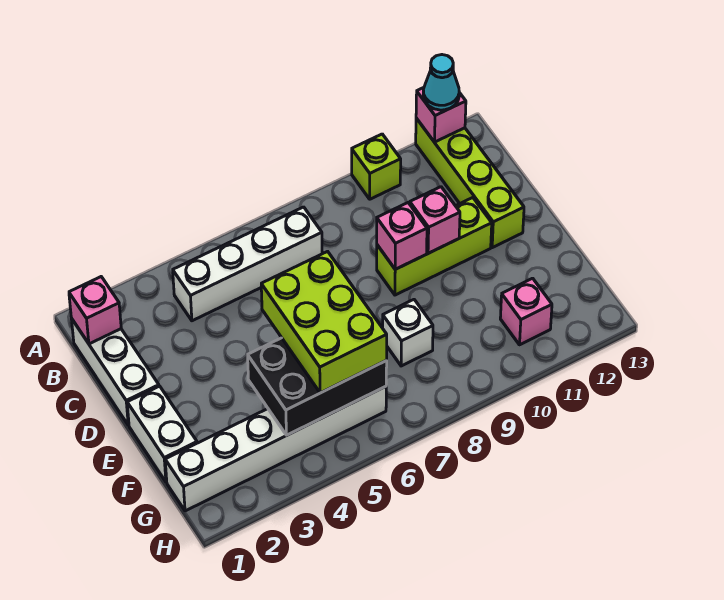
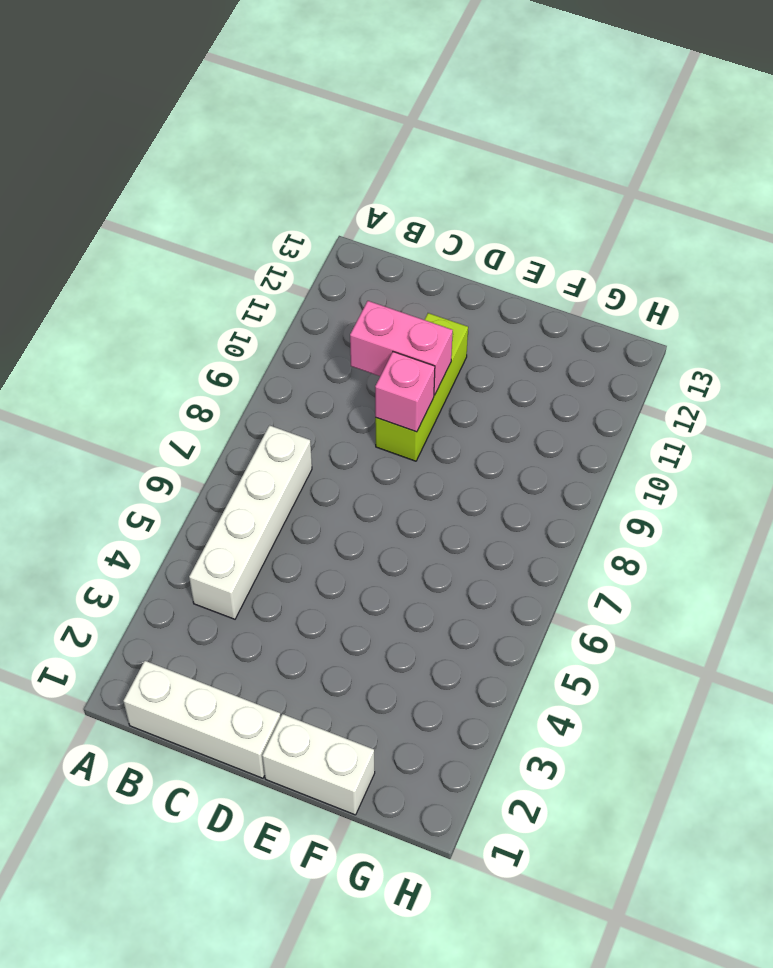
pink brick C10:D10 level 2 -> pink brick D10 level 2
none -> lime brick A10 level 1
none -> lime brick A12:D12 level 1
none -> white brick F8 level 1

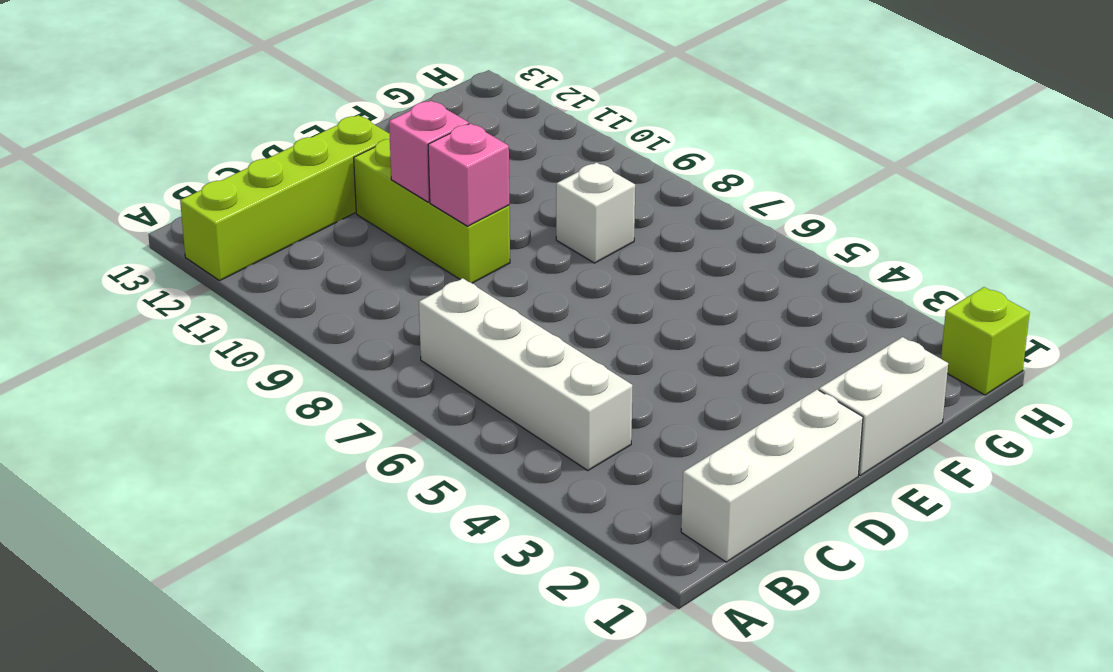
lime brick H1 level 1 -> lime brick A10 level 1
none -> white brick G1:G6 level 1
none -> pink brick G11 level 1
none -> pink brick A12 level 2

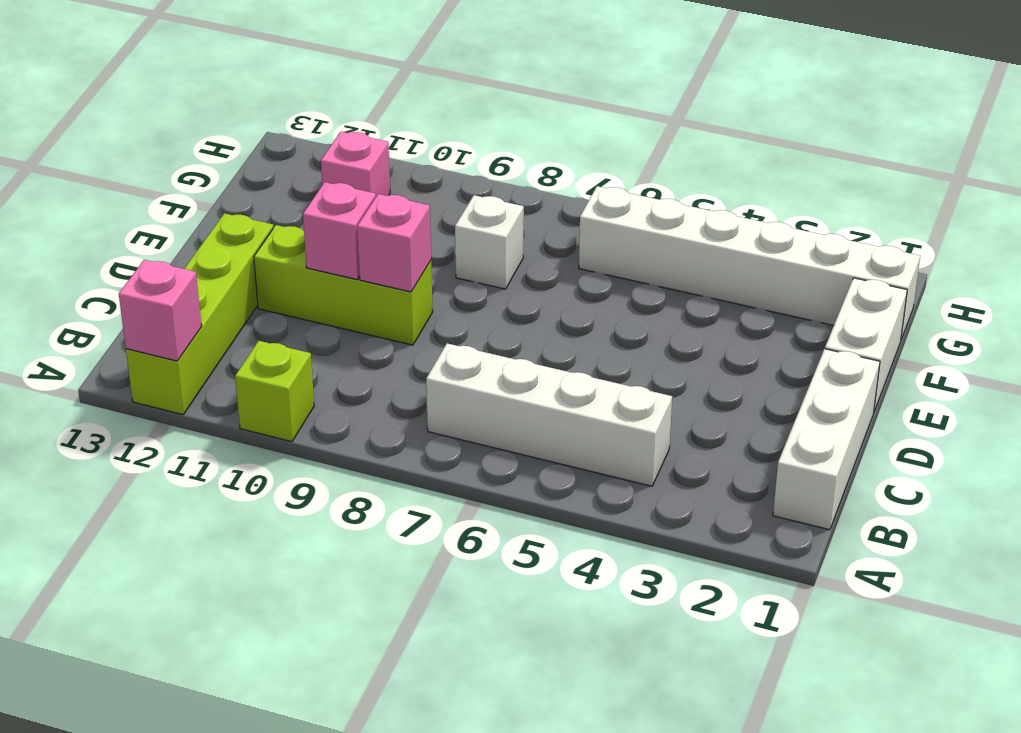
none -> pink brick B1 level 2
none -> black brick F4:G6 level 2
none -> cyan cone A12 level 3

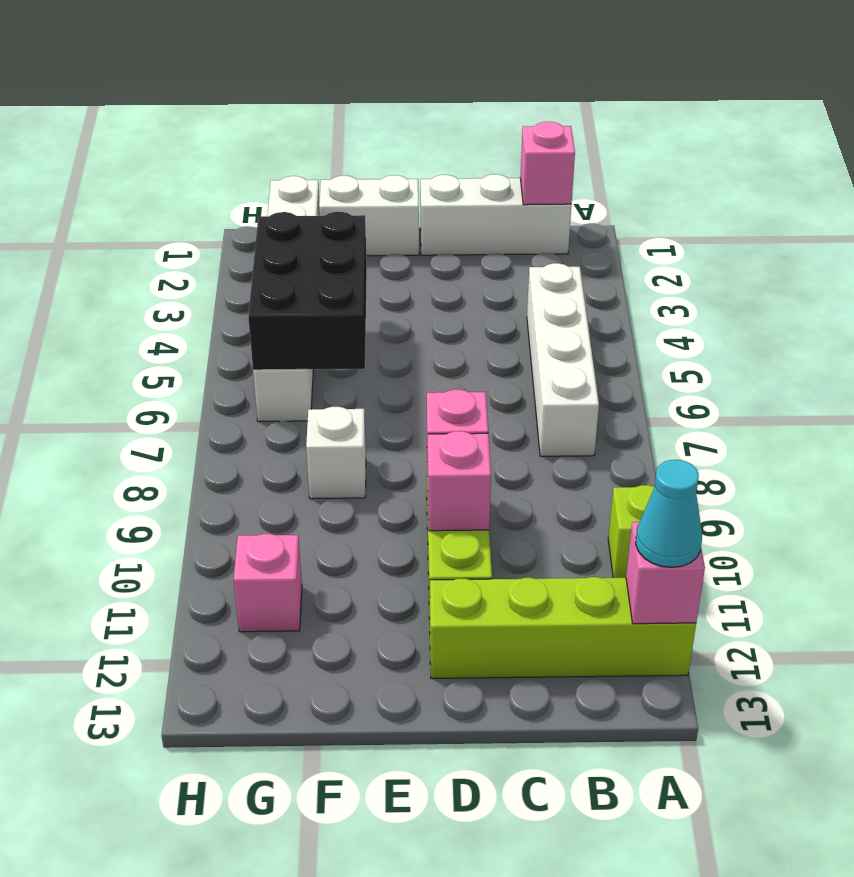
none -> lime brick E5:G6 level 3

